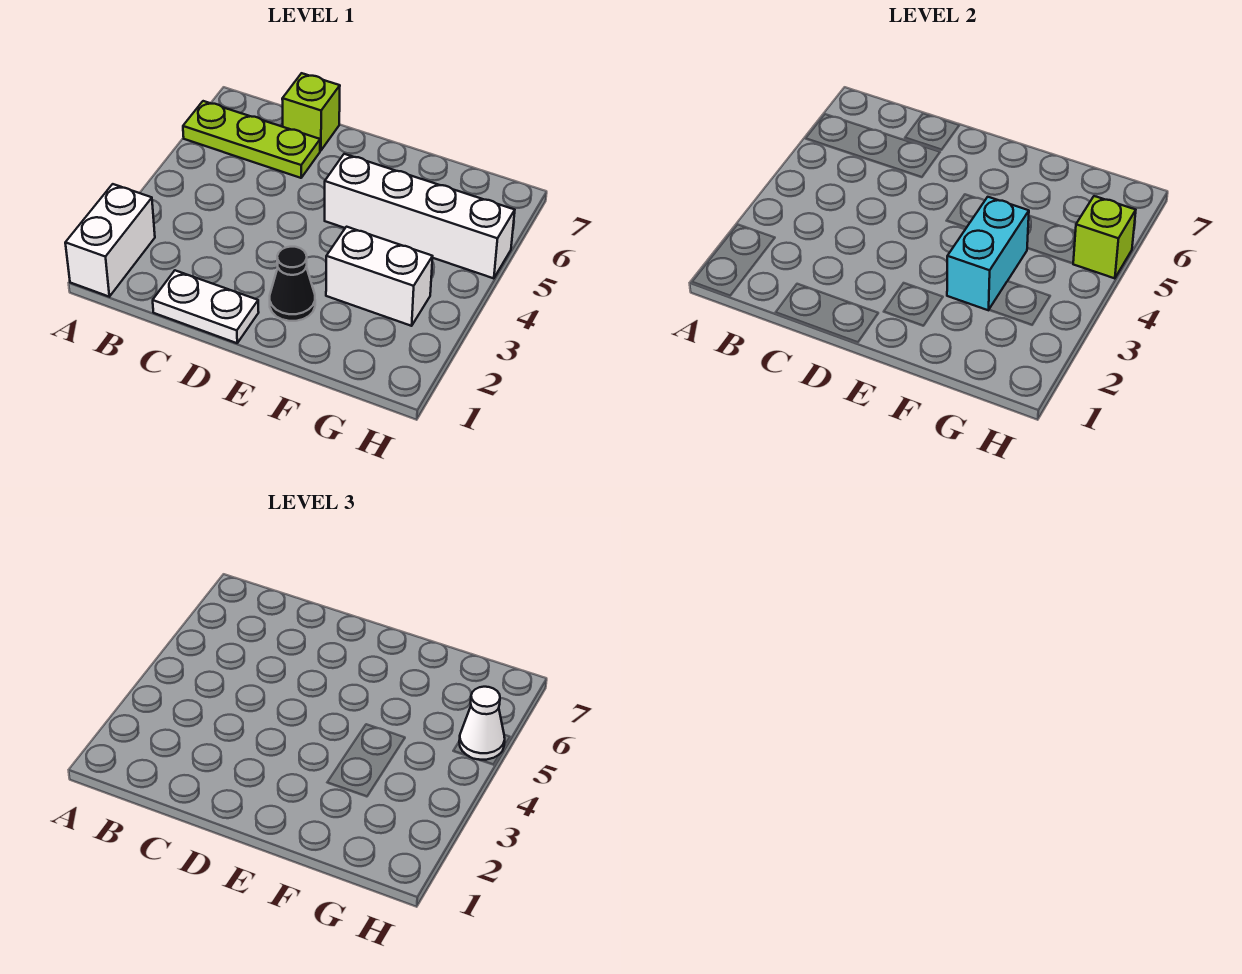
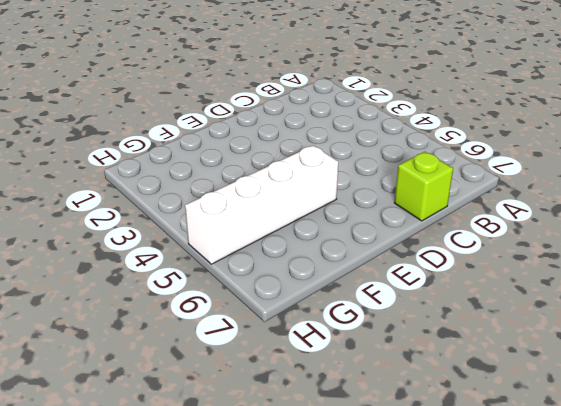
none -> white brick A1:A2 level 1
none -> lime plate A6:C6 level 1

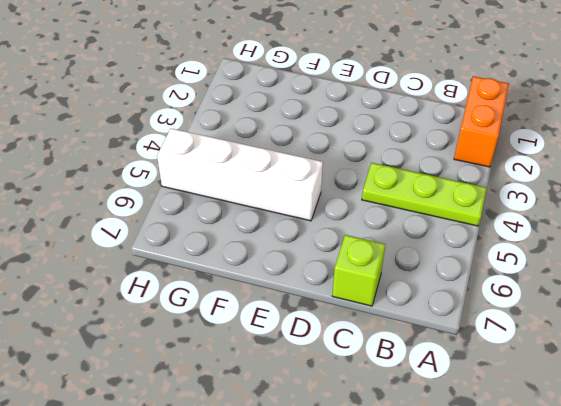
orange brick A1:A2 level 1 -> white brick A1:A2 level 1
lime plate A4:C4 level 1 -> lime plate A6:C6 level 1
none -> white plate C1:D1 level 1
none -> black cone E2 level 1

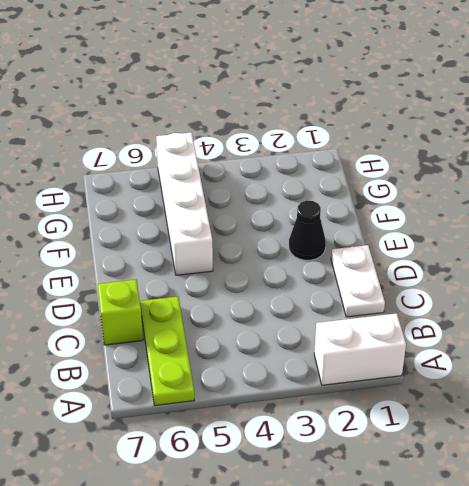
none -> white brick F3:G3 level 1
none -> cyan brick F3:F4 level 2

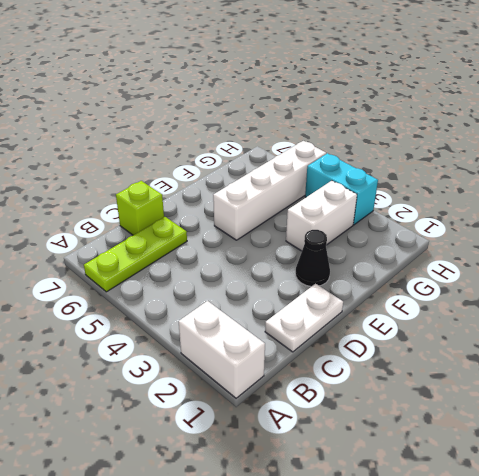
cyan brick H3:H4 level 1 -> cyan brick F3:F4 level 2
none -> lime brick H5 level 2
none -> white cone H5 level 3

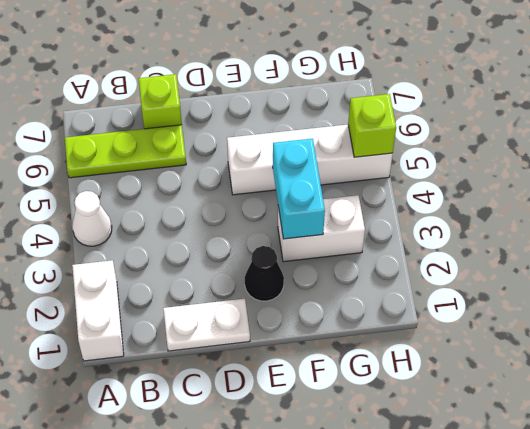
white cone A4 level 1 -> white cone H5 level 3

